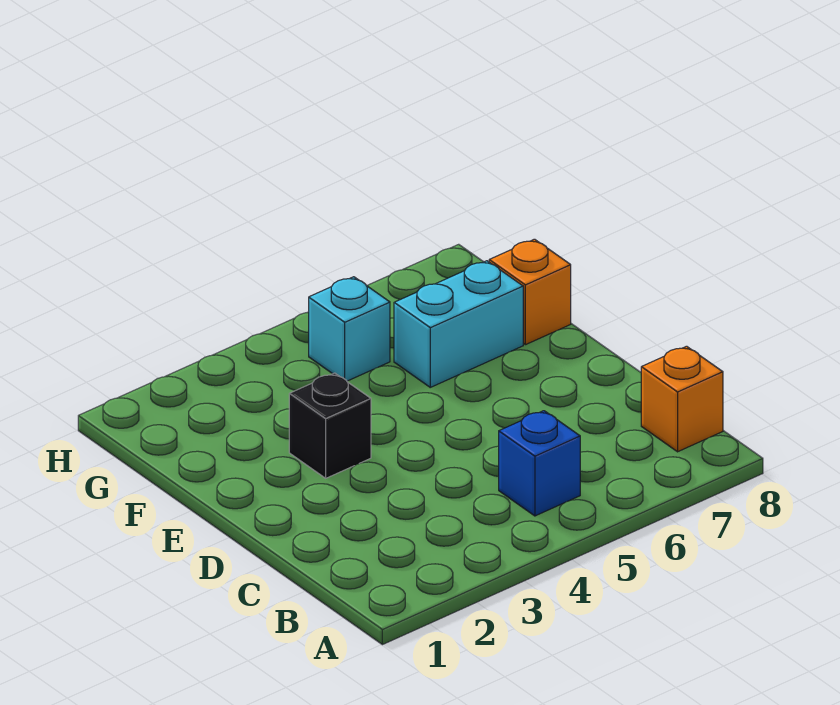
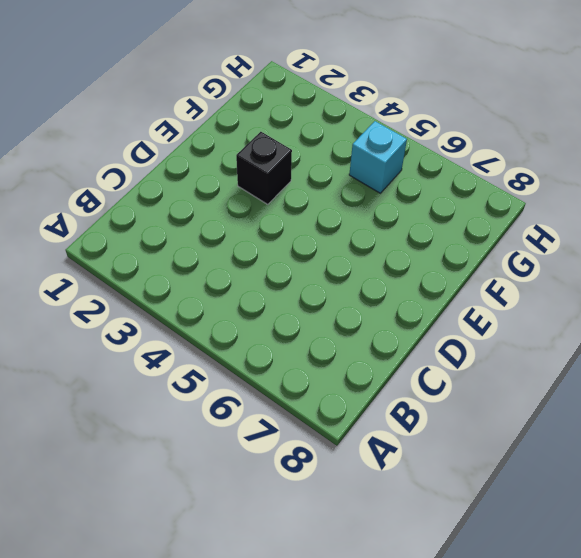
none -> blue brick B5 level 1
none -> orange brick B8 level 1

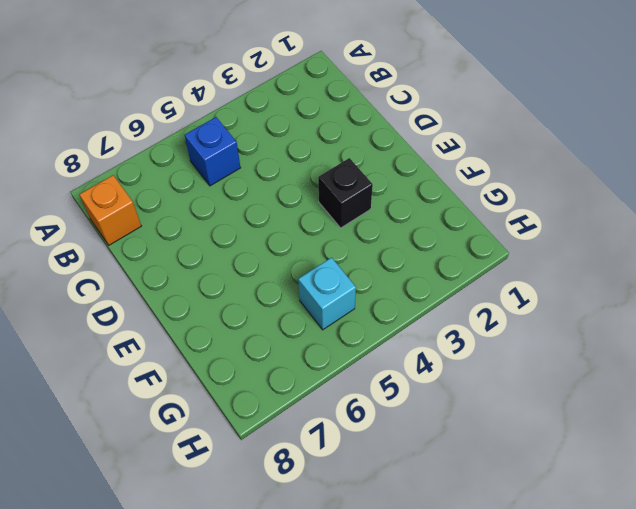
none -> cyan brick F6:F7 level 1
none -> orange brick F8 level 1

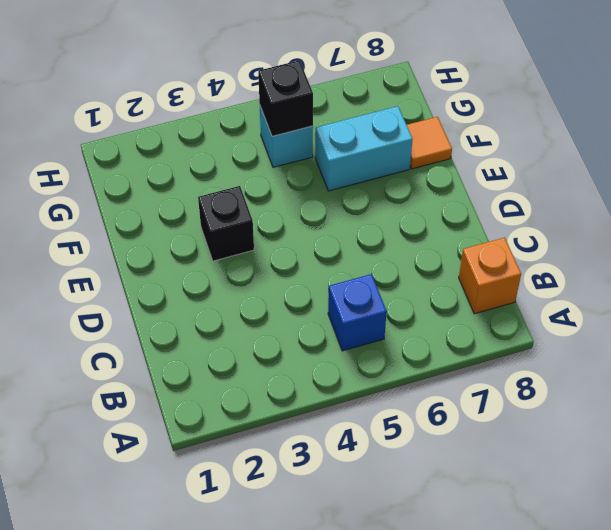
orange tile F8 level 1 -> orange brick F8 level 1
black brick G5 level 2 -> none

